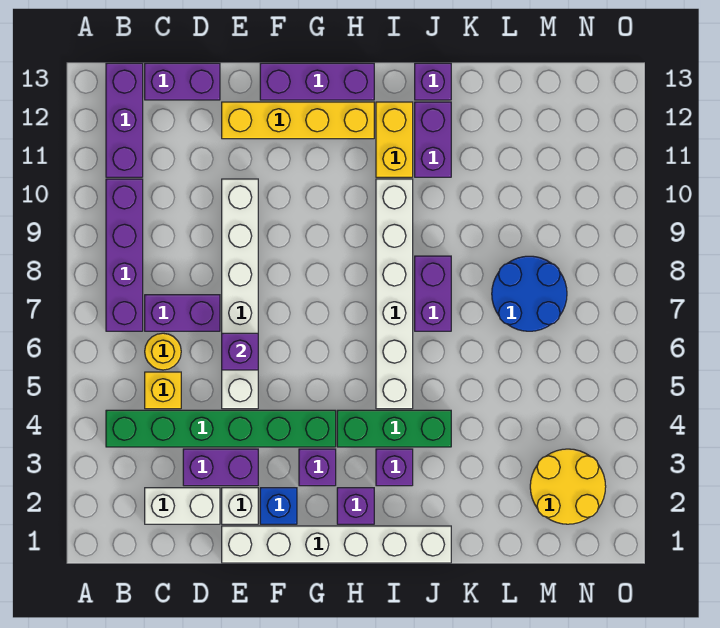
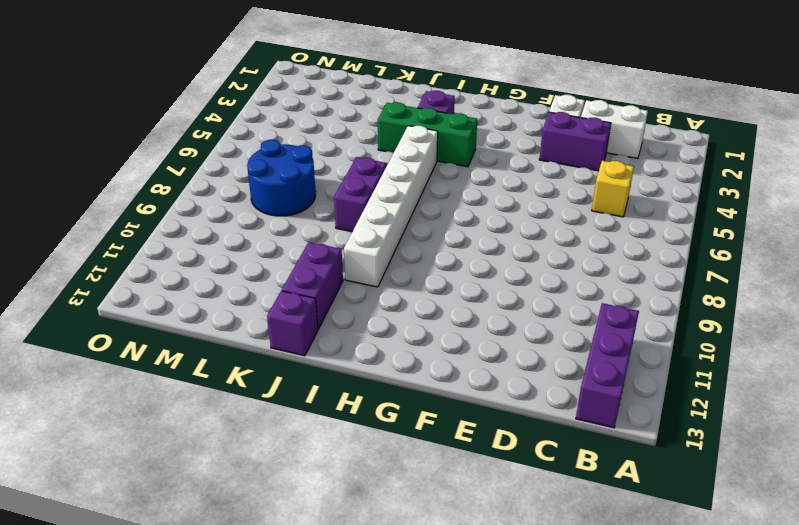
none -> green brick B4:G4 level 1
none -> purple brick B7:B10 level 1
none -> yellow round brick C6 level 1

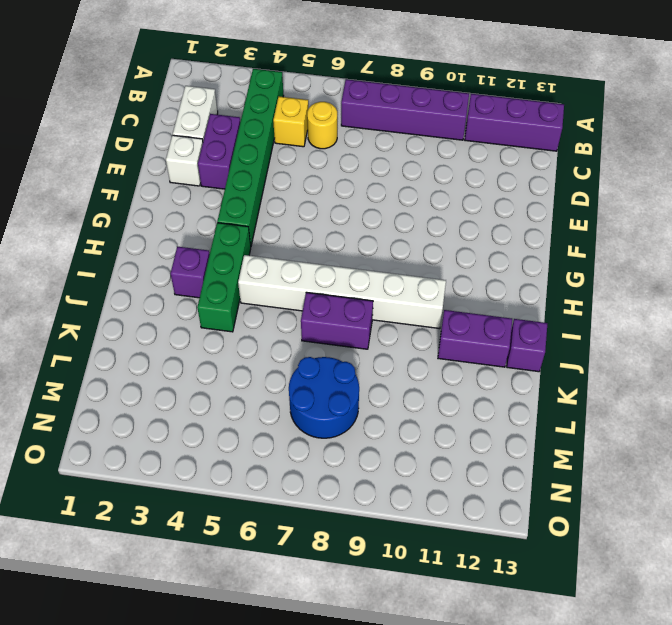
none -> purple brick C7:D7 level 1
none -> purple brick C13:D13 level 1
none -> white brick E1:J1 level 1

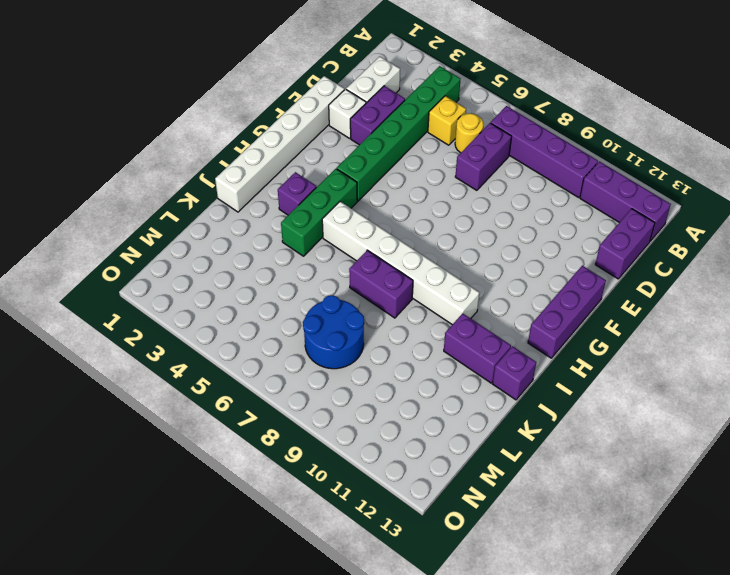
none -> white brick E5:E10 level 1
none -> yellow brick E12:H12 level 1
none -> blue brick F2 level 1

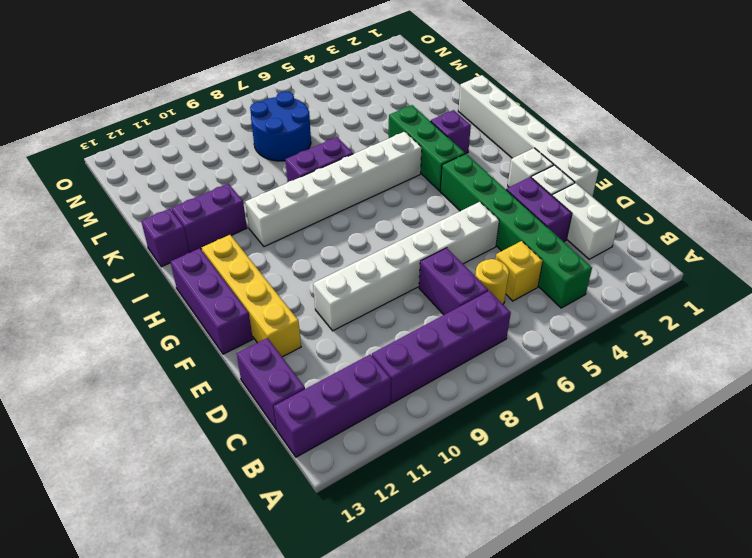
white brick F2 level 1 -> blue brick F2 level 1
none -> purple brick G3 level 1
none -> purple brick H2 level 1
none -> yellow brick I11:I12 level 1

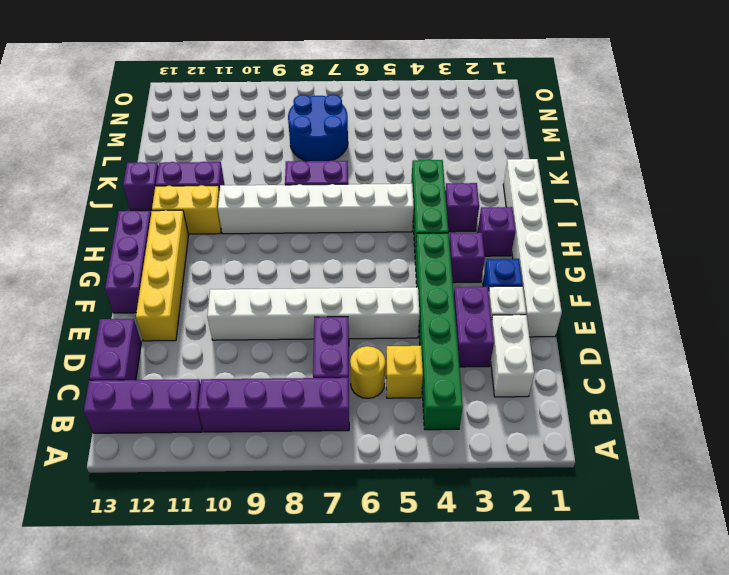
none -> yellow round brick M2:N3 level 1
none -> purple brick E6 level 2

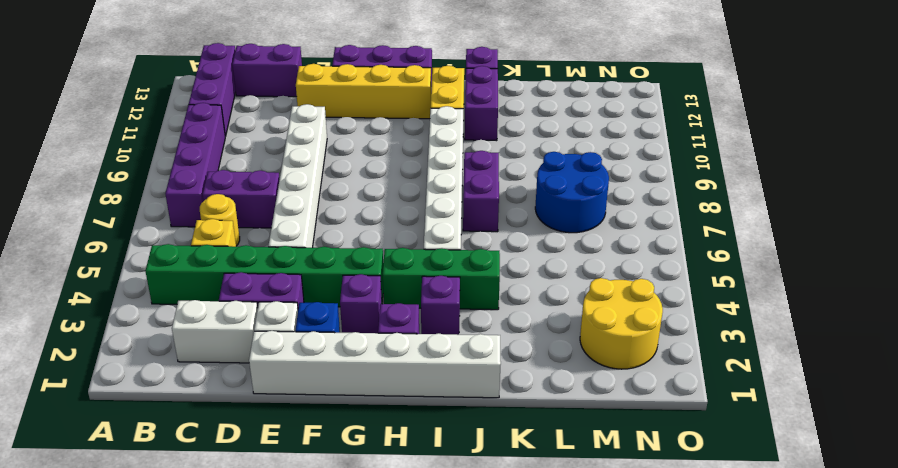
none -> purple brick E6 level 2

